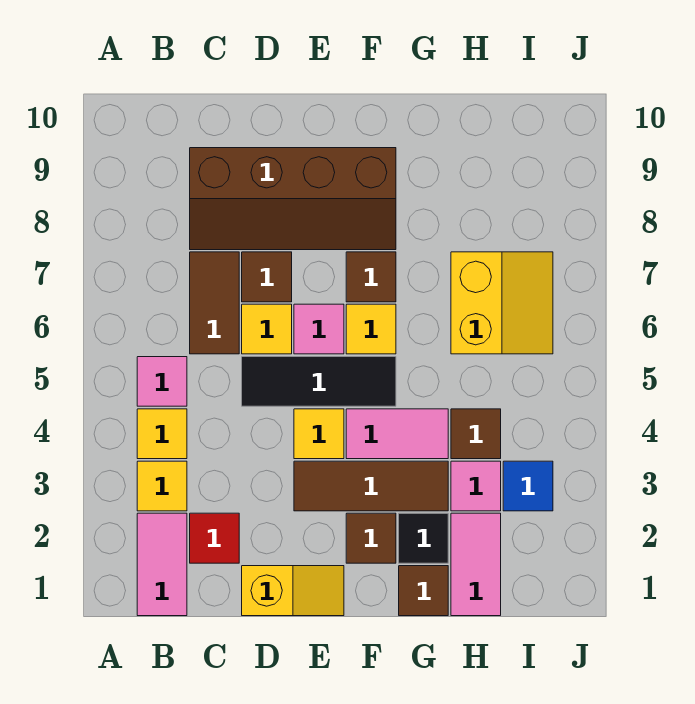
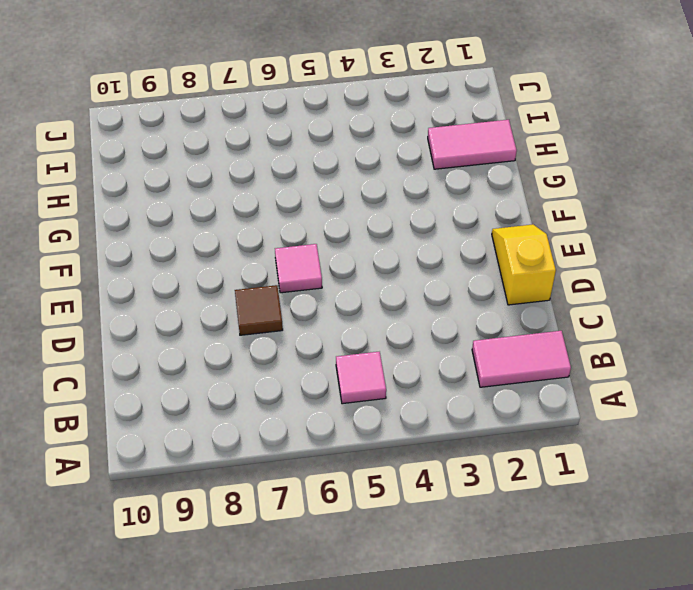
none -> yellow tile B3 level 1
none -> yellow tile B4 level 1
none -> red tile C2 level 1

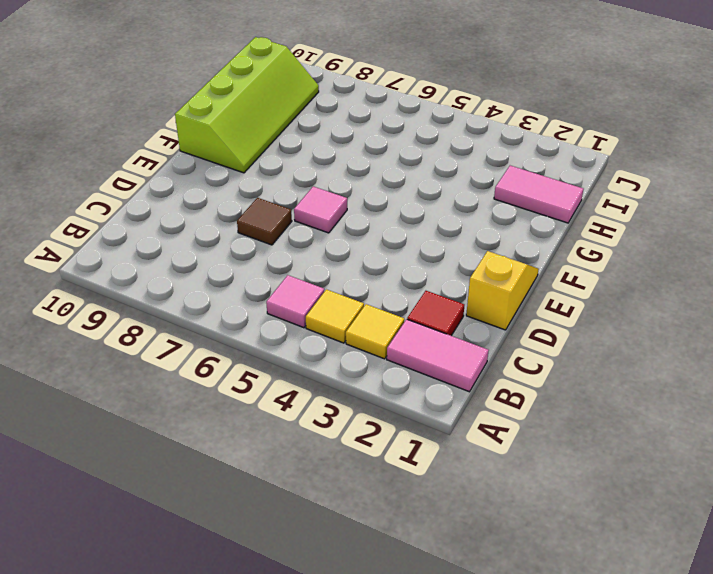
lime slope F9:I10 level 1 top 10 -> brown slope C8:F9 level 1 top 9
none -> brown tile C6:C7 level 1
none -> black tile D5:F5 level 1
none -> yellow tile D6 level 1

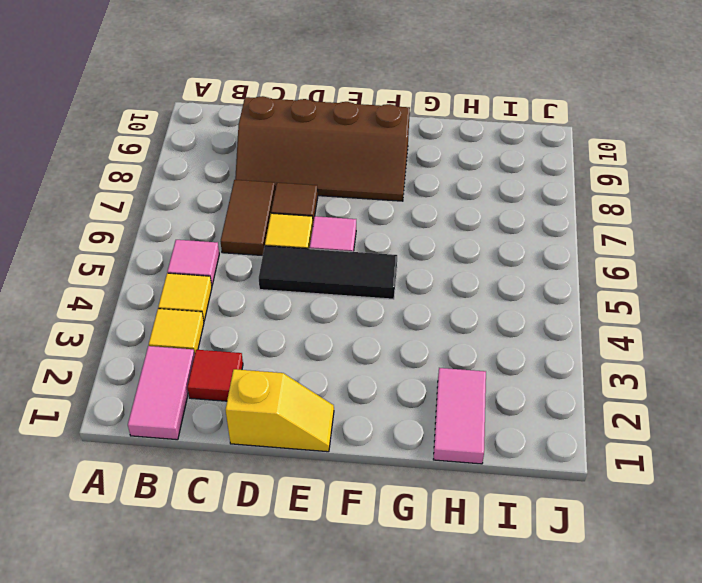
none -> brown tile E3:G3 level 1
none -> yellow tile E4 level 1
none -> brown tile F2 level 1

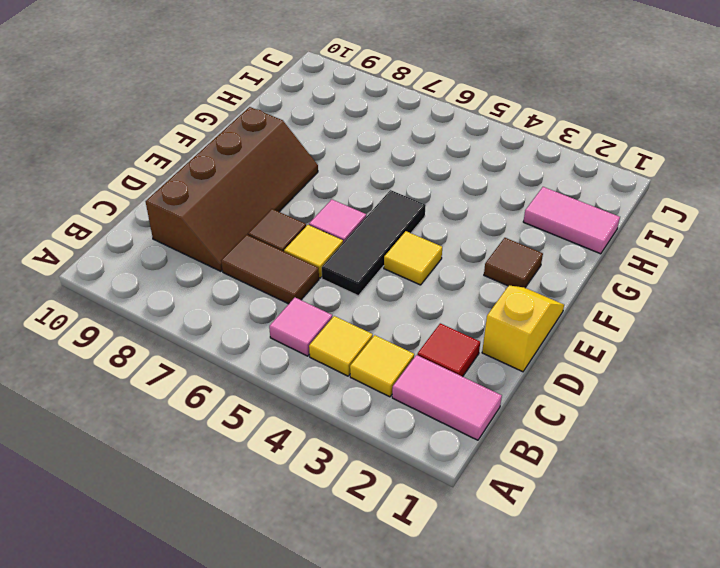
none -> brown tile E3:G3 level 1
none -> pink tile F4:G4 level 1
none -> yellow tile F6 level 1

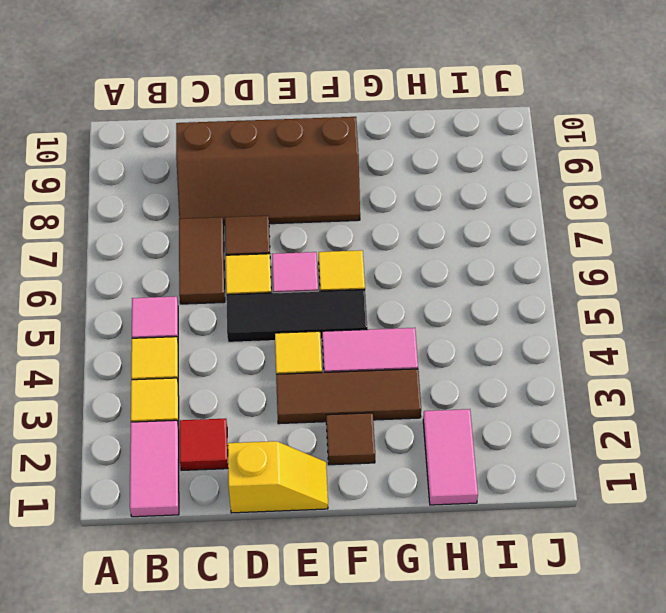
none -> brown tile F7 level 1
none -> brown tile G1 level 1
none -> black tile G2 level 1

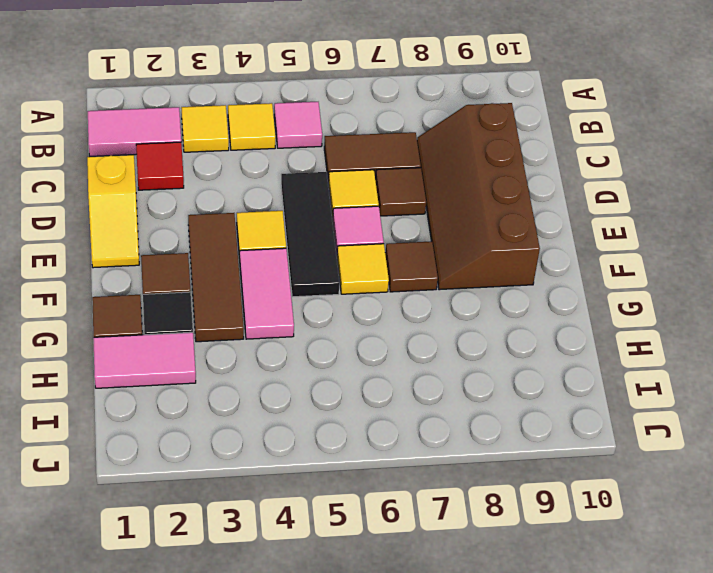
none -> pink tile H3 level 1
none -> brown tile H4 level 1
none -> yellow slope H6:I7 level 1 top H

